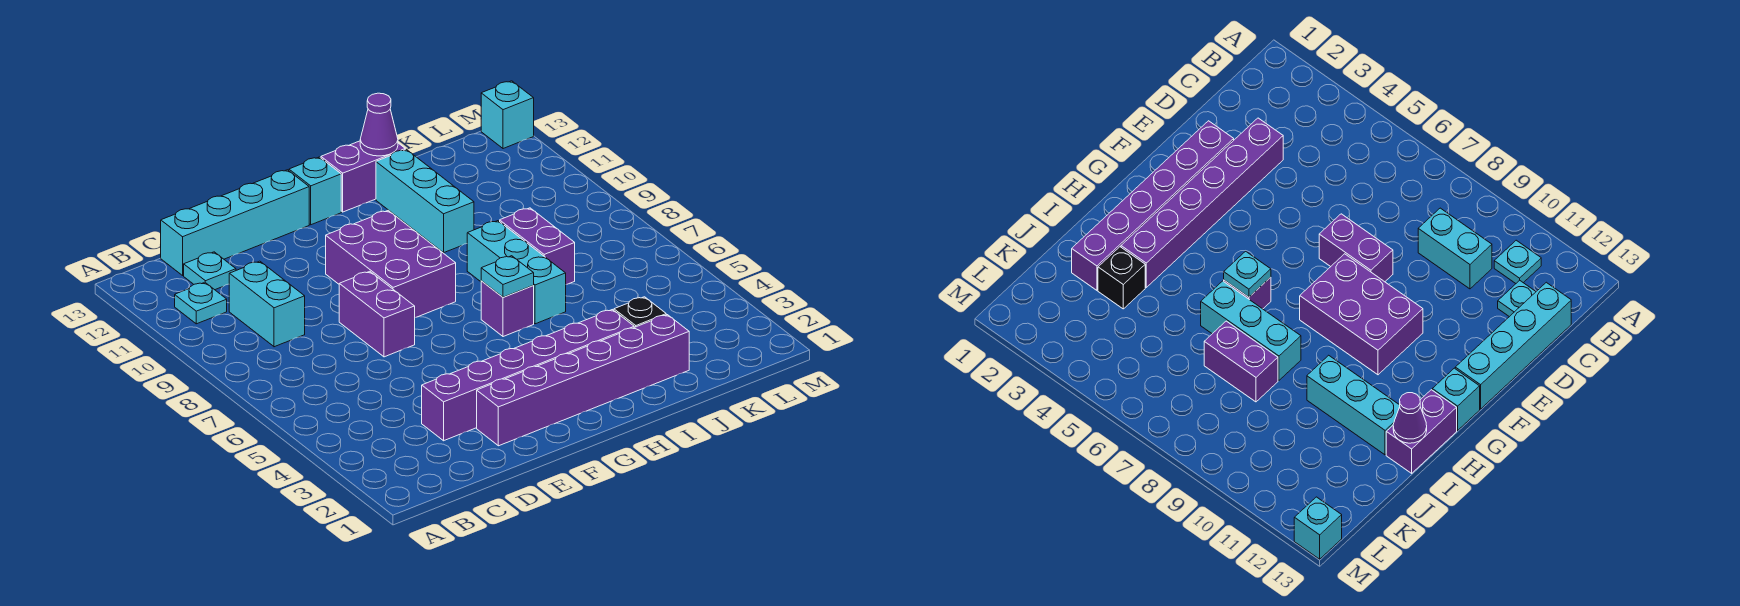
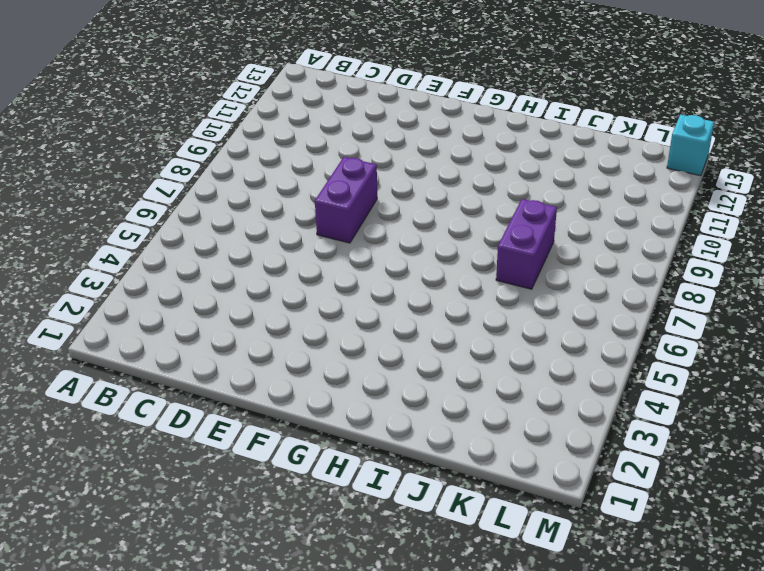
none -> cyan plate B11 level 1
none -> cyan brick C9:C10 level 1
none -> cyan plate C12 level 1

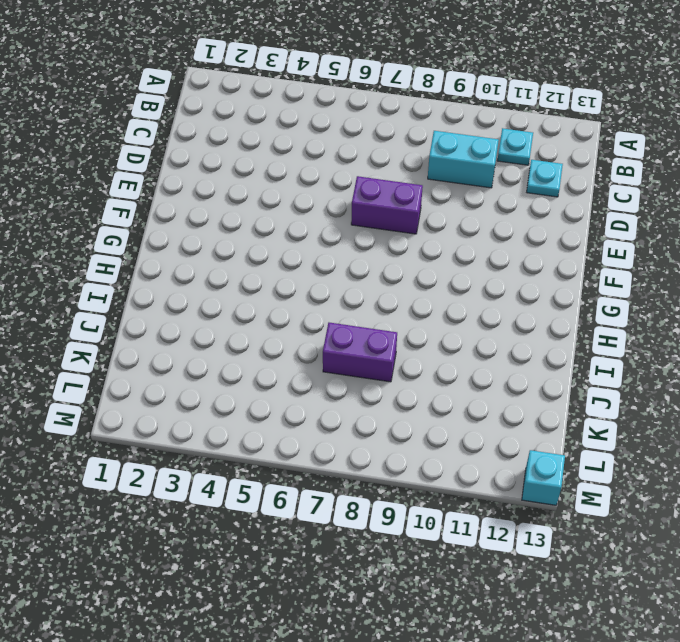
none -> cyan brick C13:F13 level 1
none -> purple brick D3:I3 level 1
none -> purple brick E2:J2 level 1

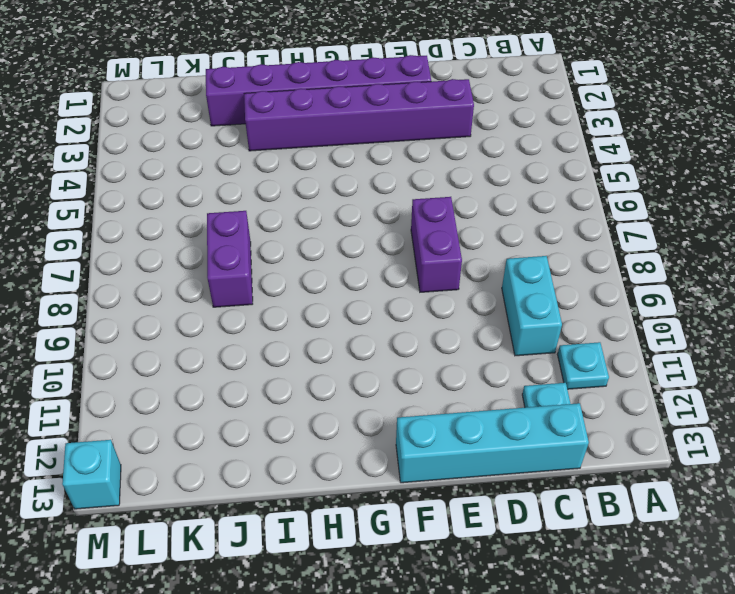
none -> purple brick F8:G10 level 1
none -> cyan brick G13 level 1
none -> purple brick H6 level 1

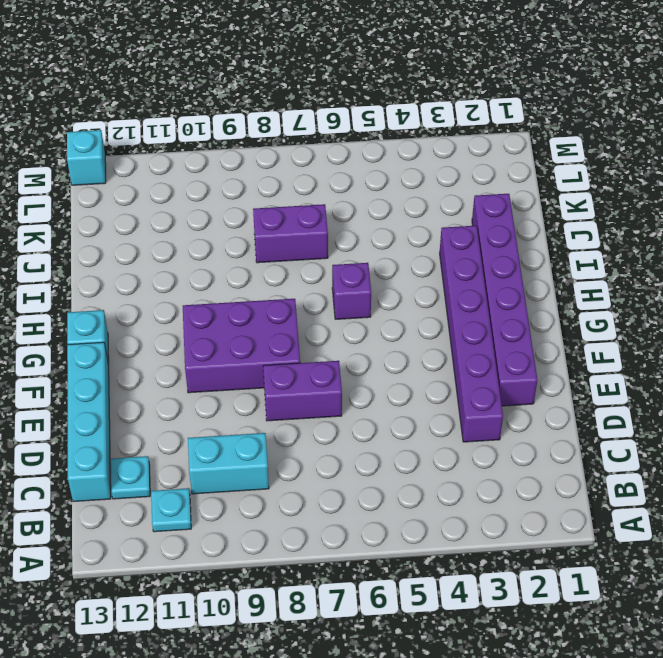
none -> purple brick H13:I13 level 1
none -> cyan brick I6:I8 level 1
none -> cyan brick I10:I12 level 1

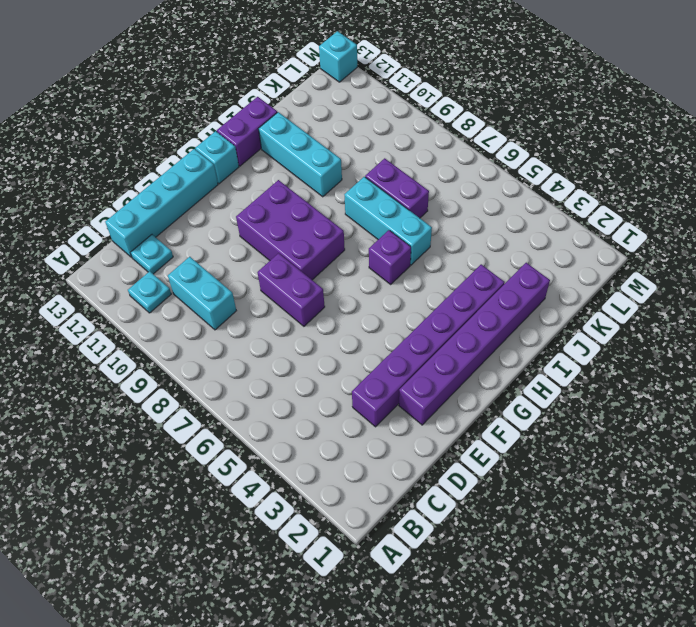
none -> black brick J3 level 1
none -> cyan plate H6 level 2
none -> purple cone I13 level 2

